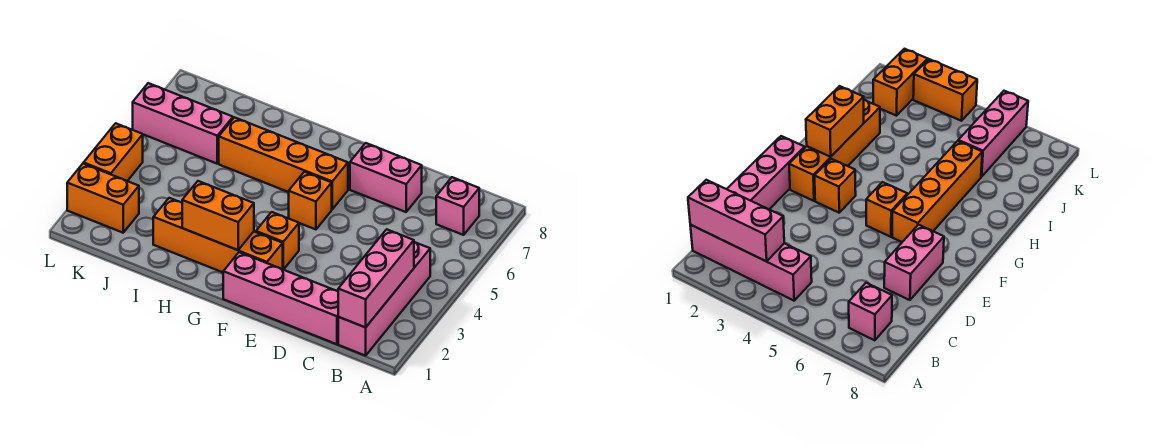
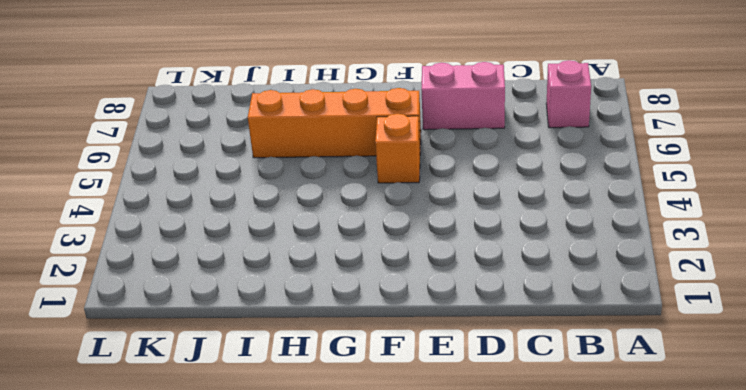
none -> pink brick B1:B4 level 1
none -> pink brick C1:F1 level 1
none -> orange brick F2:I2 level 1

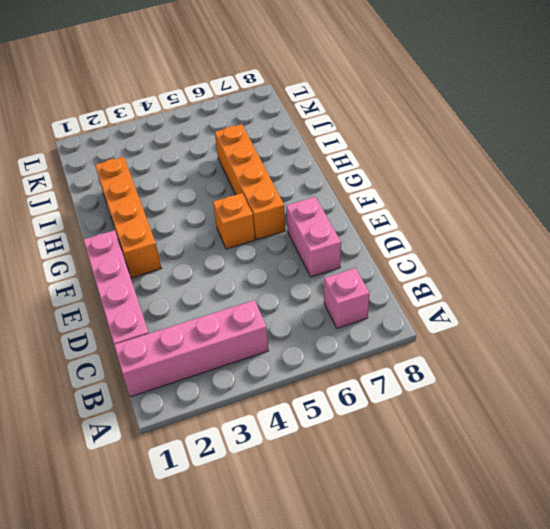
none -> orange brick F3 level 1
none -> pink brick J6:L6 level 1
none -> orange brick K2:L2 level 1

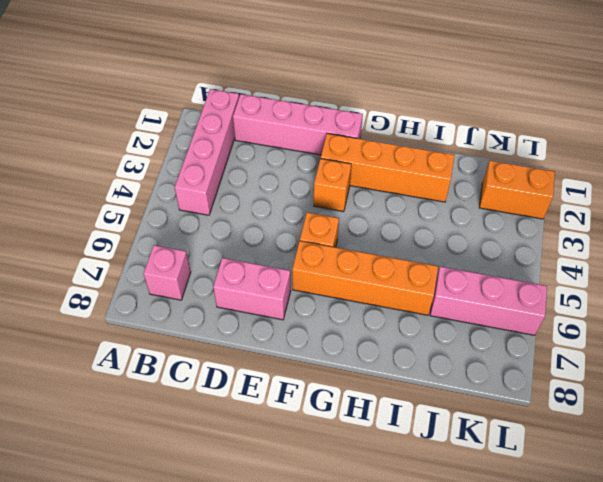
none -> orange brick L3:L4 level 1
none -> pink brick B1:B3 level 2
none -> orange brick G2:H2 level 2

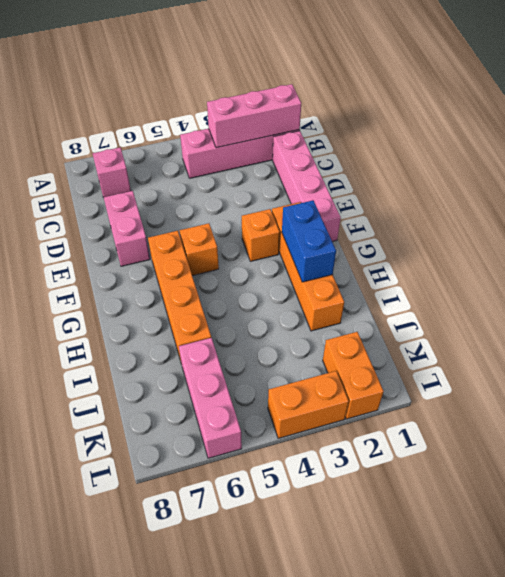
blue brick G2:H2 level 2 -> orange brick G2:H2 level 2

